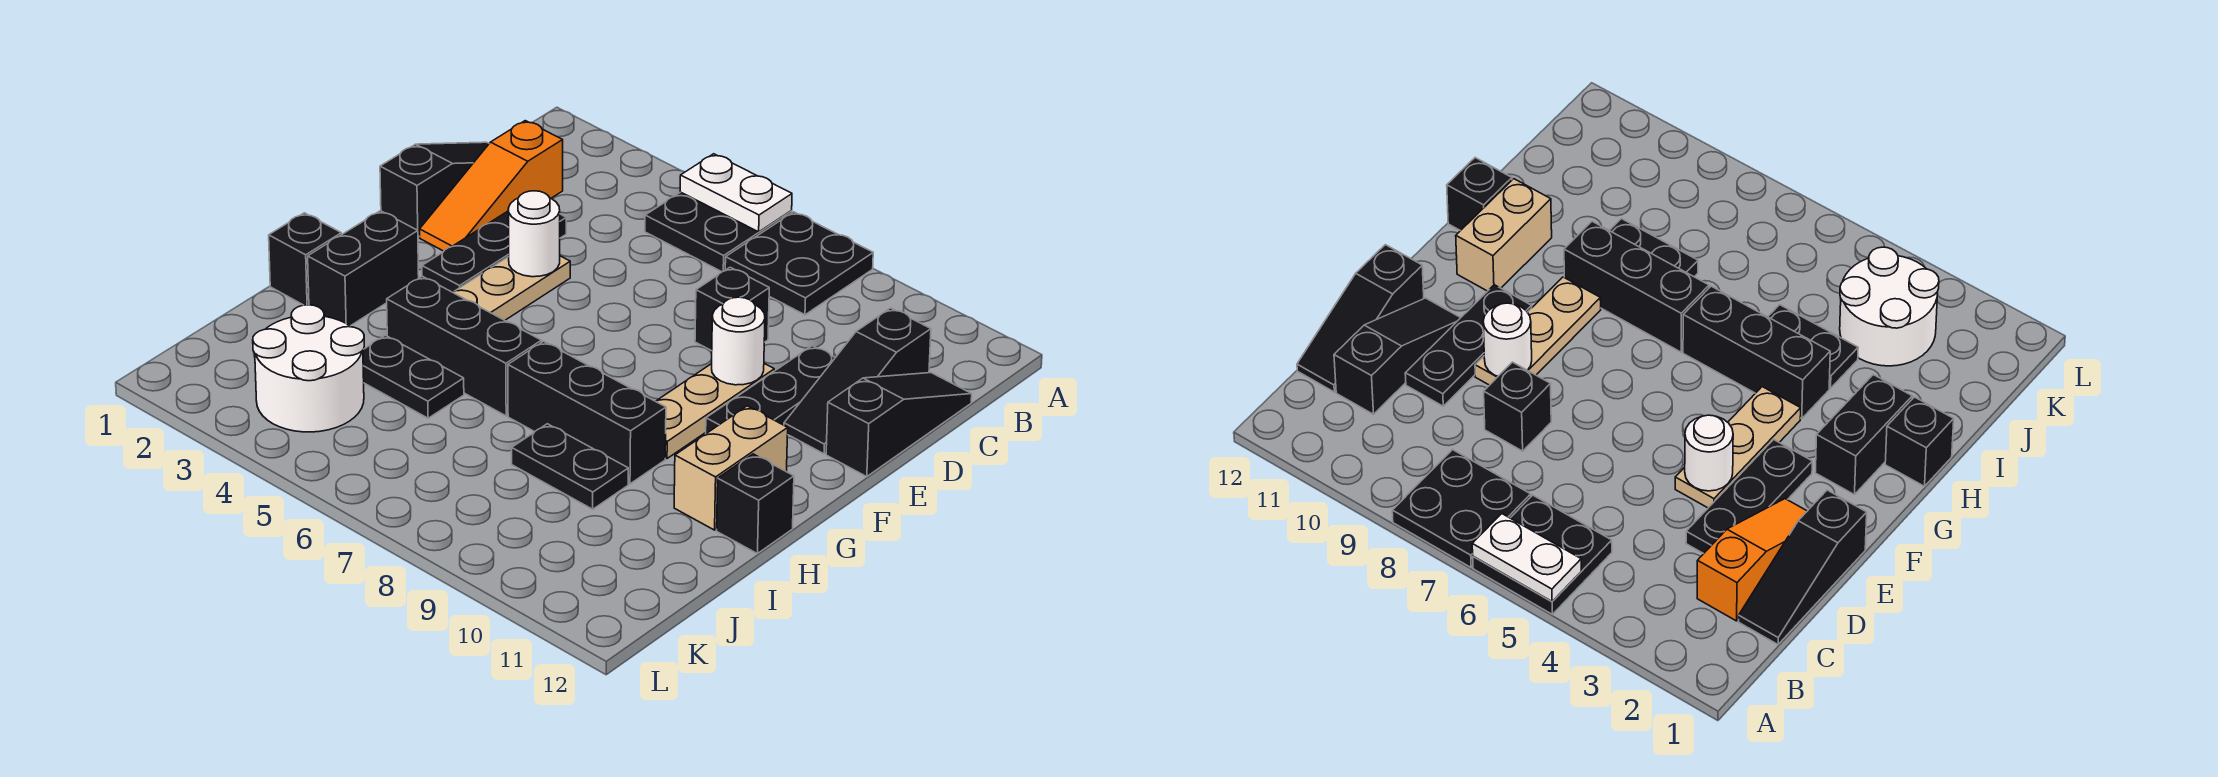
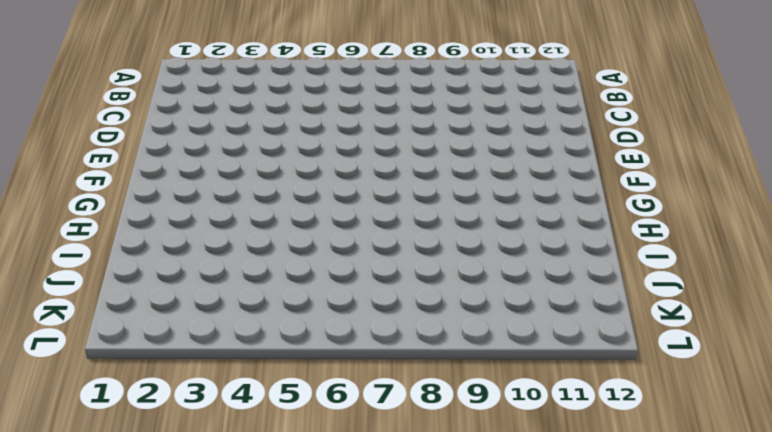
none -> black plate A5:B6 level 1
none -> black plate A7:B8 level 1
none -> black slope C1:E1 level 1 top E

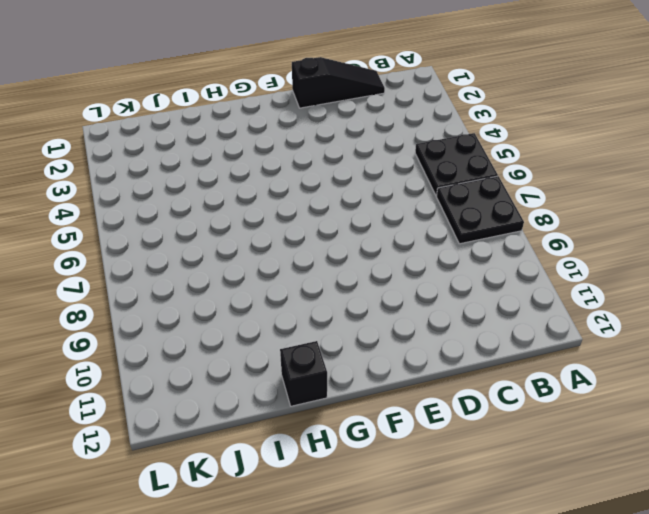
none -> orange slope C2:E2 level 1 top C
none -> black slope C11:E11 level 1 top C
none -> black slope C12:E12 level 1 top E

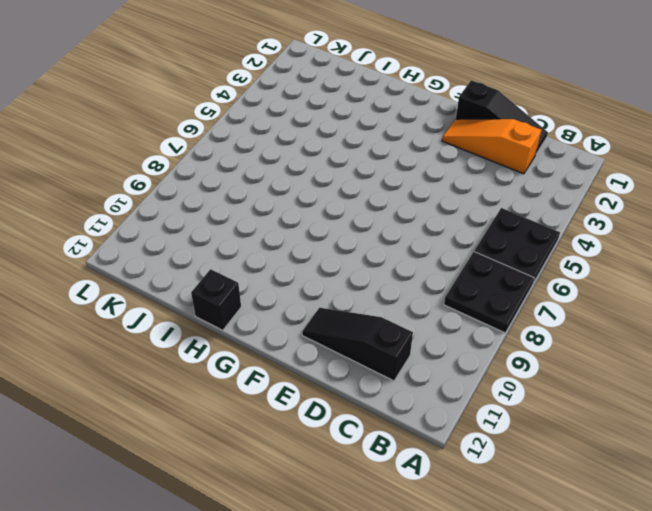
none -> black slope C12:E12 level 1 top E
none -> black plate D3:F3 level 1
none -> black brick D8 level 1

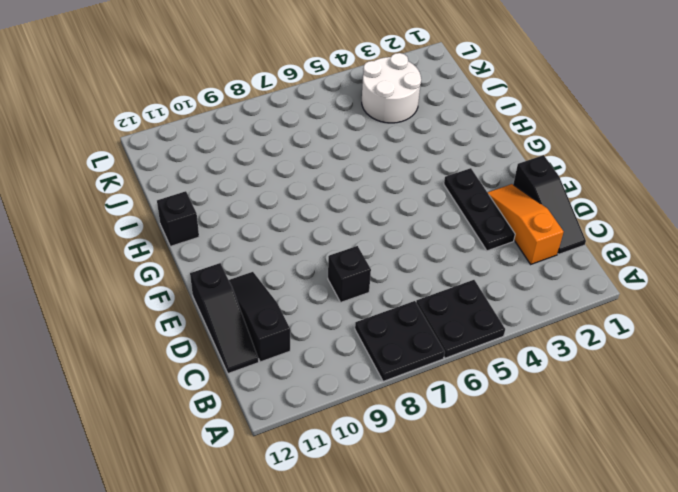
none -> black plate D10:F10 level 1
none -> tan plate E4:G4 level 1
none -> tan plate E9:G9 level 1

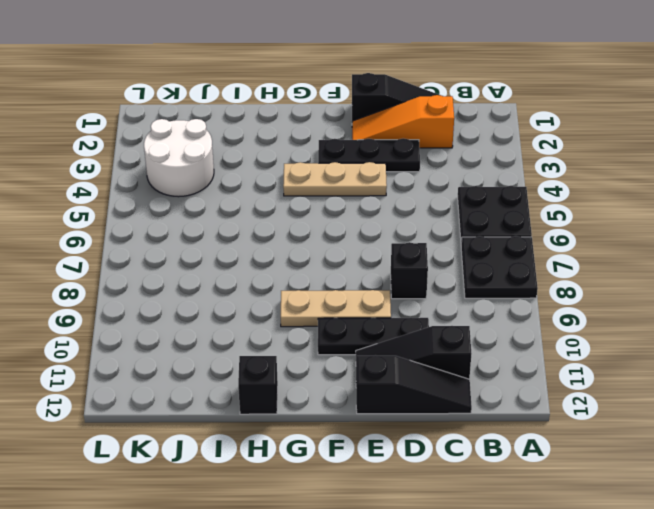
none -> black brick G2:H2 level 1
none -> tan brick G11:H11 level 1
none -> black brick H1 level 1

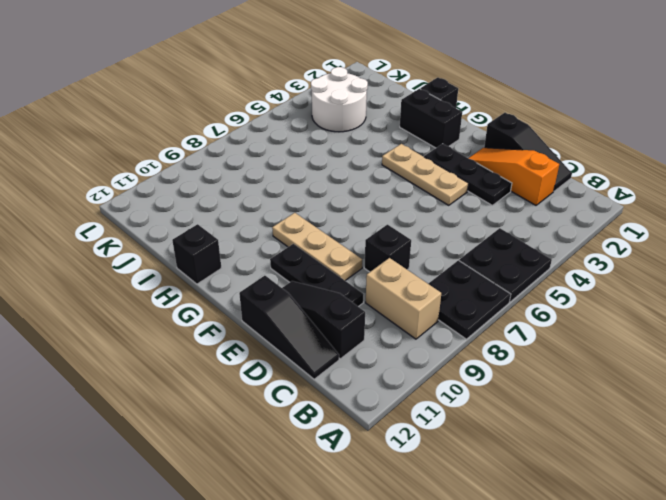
tan brick B9:C9 level 1 -> tan brick G11:H11 level 1
none -> black brick H4:H6 level 1
none -> black brick H7:H9 level 1
none -> black plate I4:I5 level 1

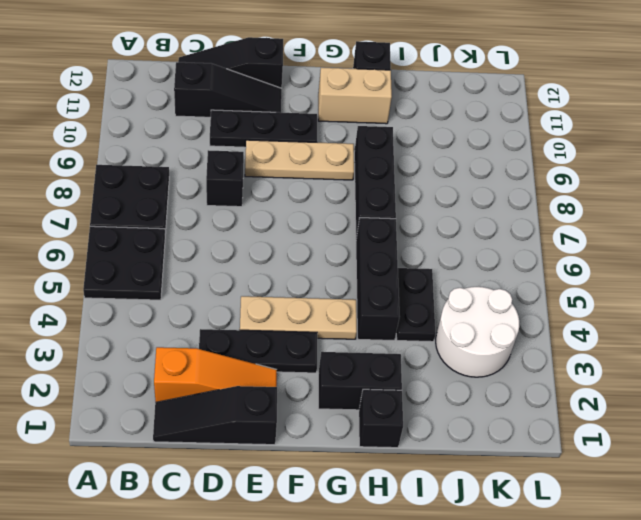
none -> black plate I8:I9 level 1
none -> white plate A5:A6 level 2
none -> white round brick E4 level 2

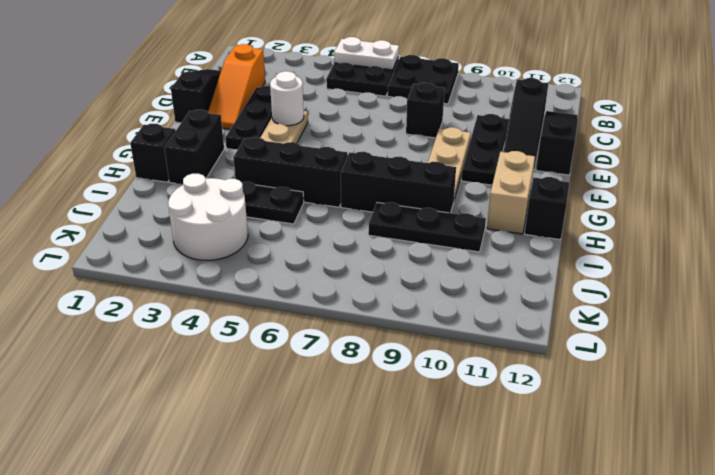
black plate I8:I10 level 1 -> black plate I8:I9 level 1
none -> white round brick E9 level 2

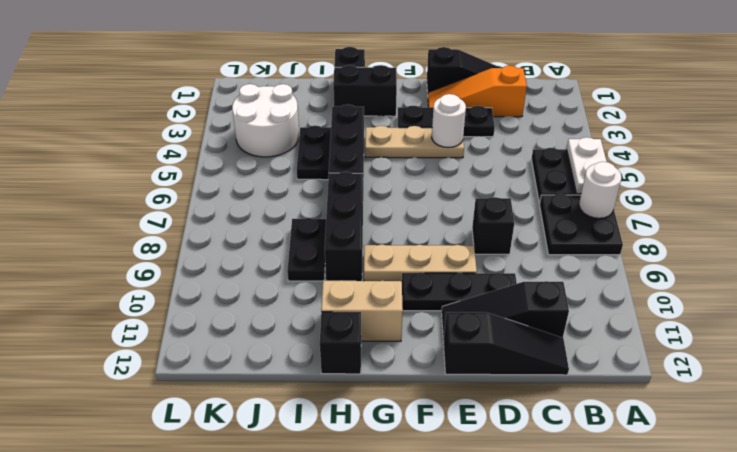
white round brick A7 level 2 -> white round brick E9 level 2

